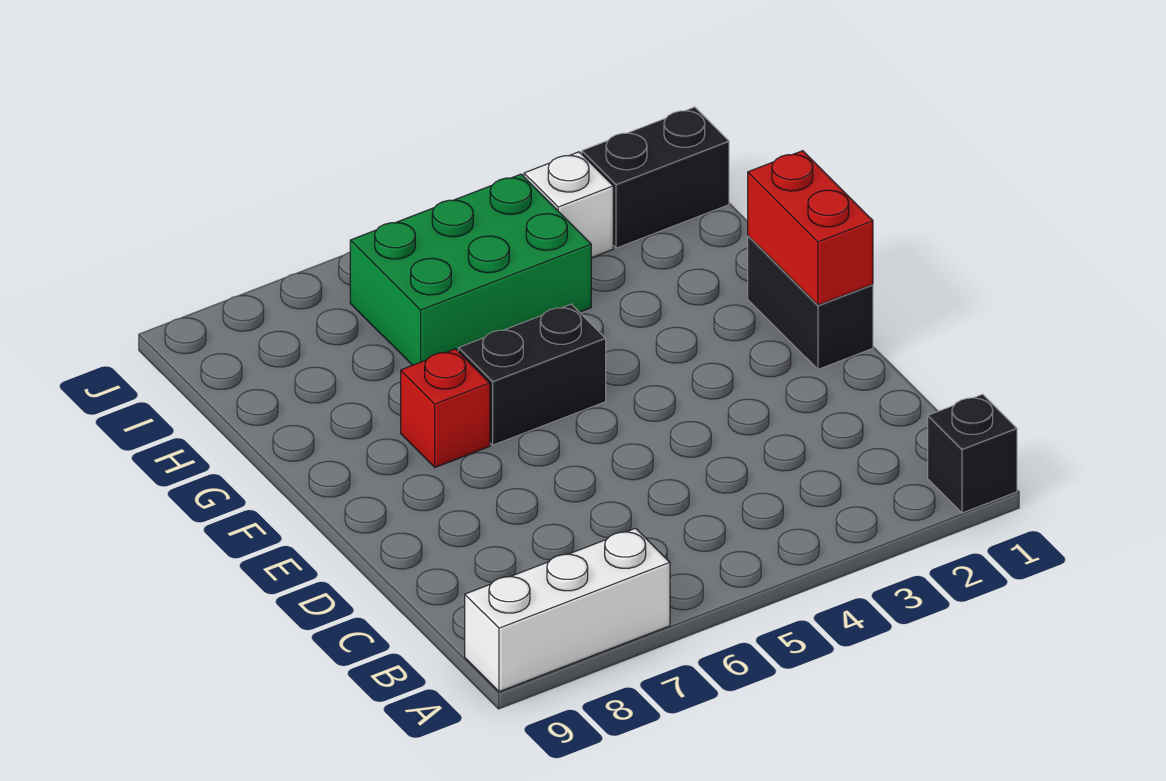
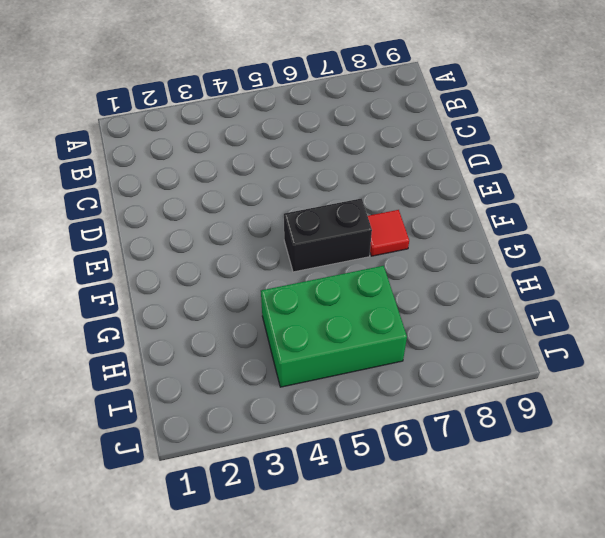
red tile F7 level 1 -> red brick F7 level 1
none -> black brick A1 level 1
none -> white brick A7:A9 level 1

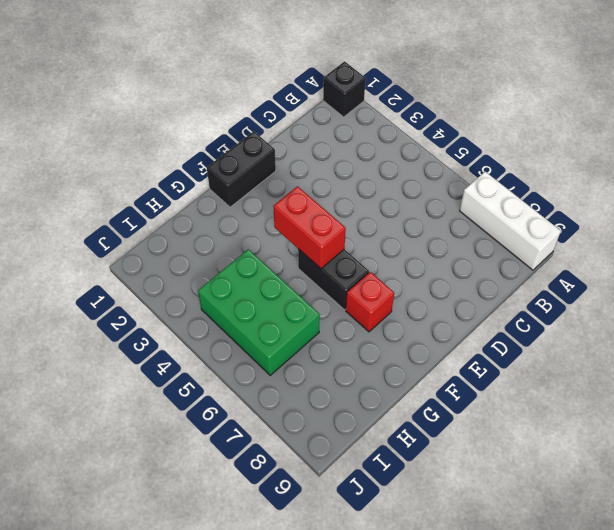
red brick F4:F5 level 2 -> red brick E1:F1 level 2
none -> black brick I1:I2 level 1
none -> white brick I3 level 1

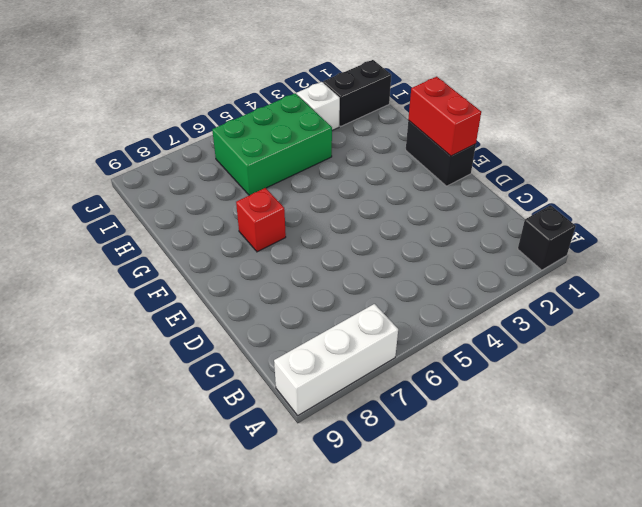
none -> black brick F5:F6 level 1

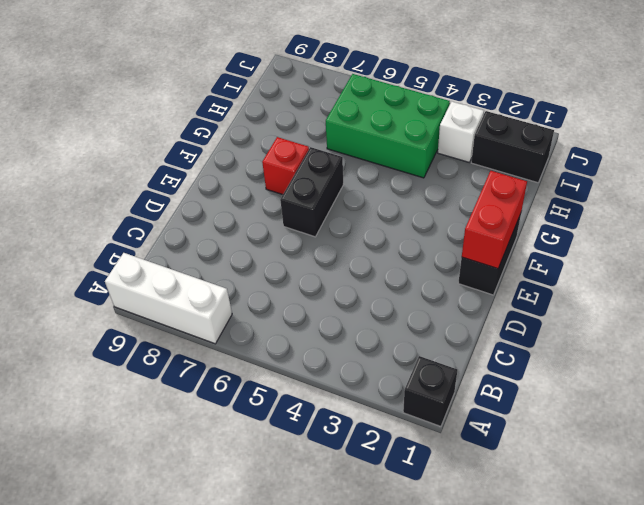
black brick E6:F6 level 1 -> black brick F5:F6 level 1

